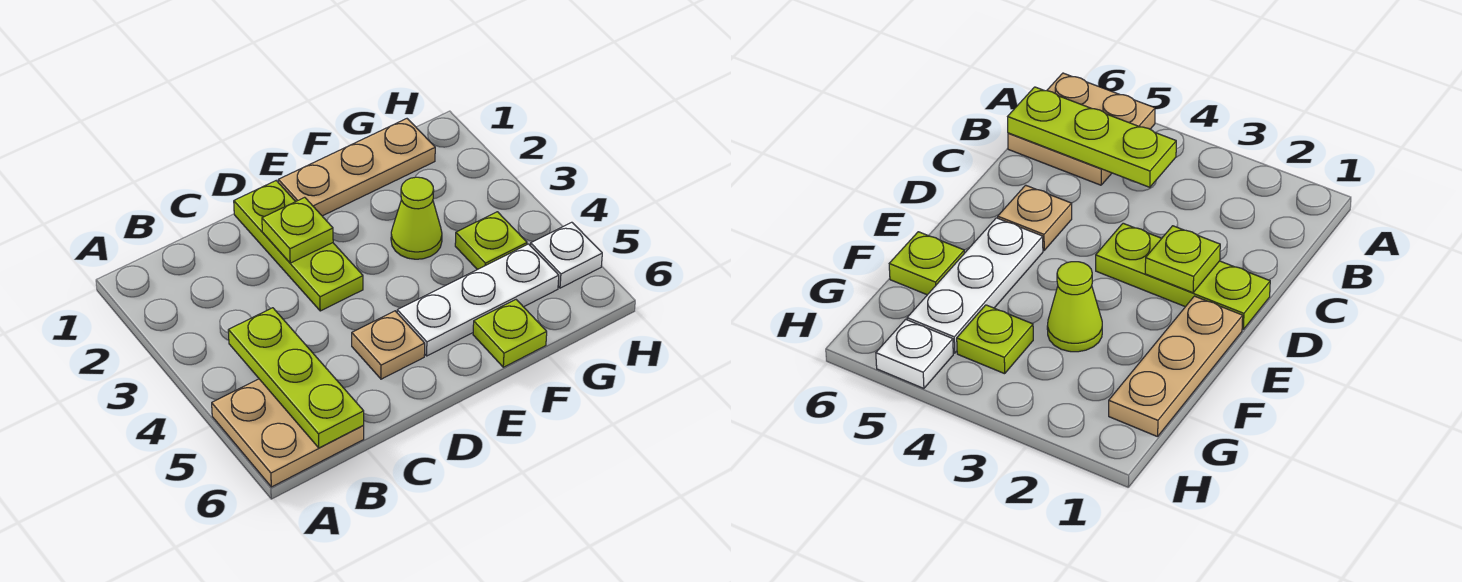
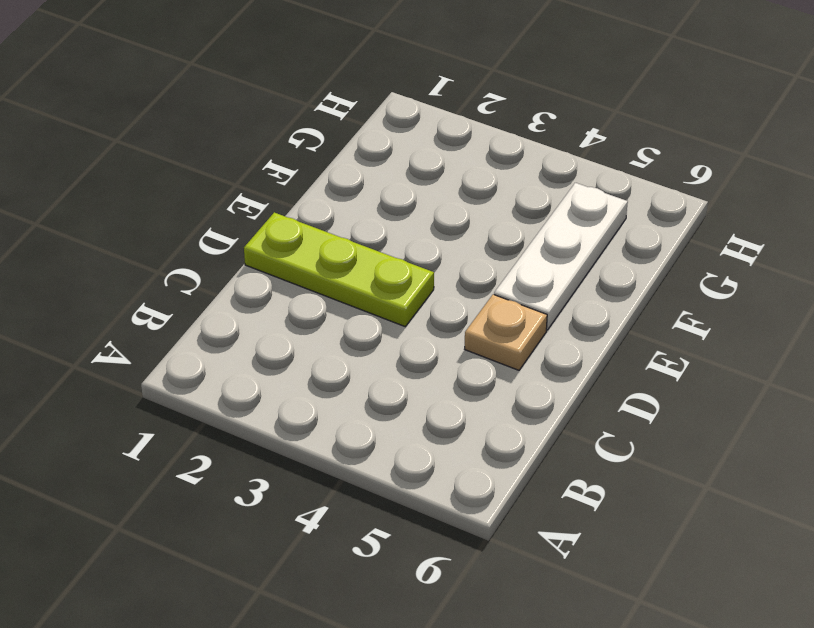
none -> tan plate A5:B6 level 1
none -> tan plate E1:G1 level 1

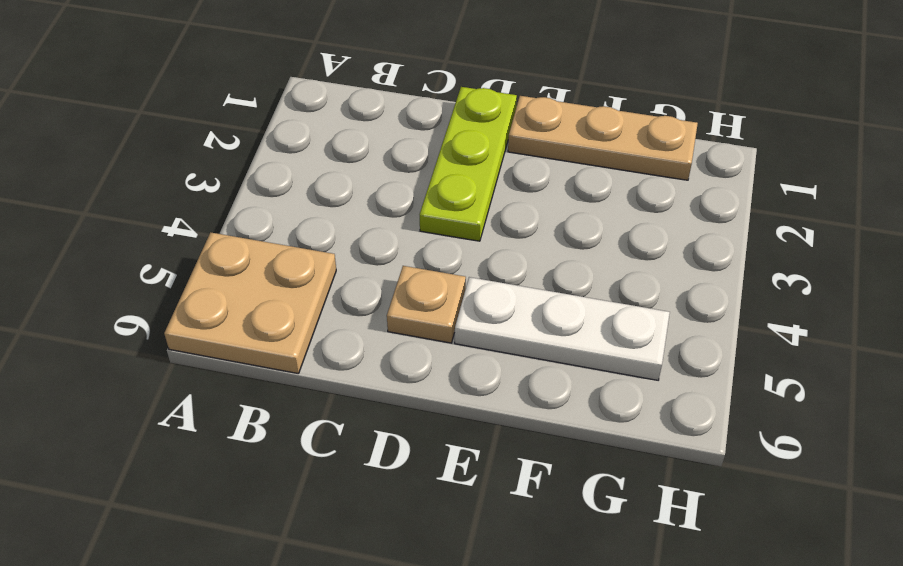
none -> lime cone F3 level 1
none -> lime plate F6 level 1

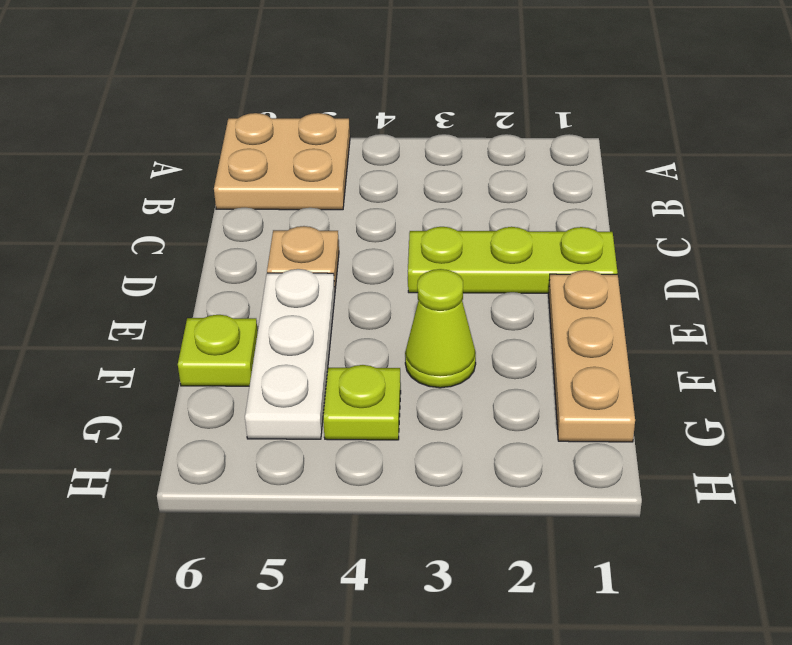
none -> white plate H5 level 1
none -> lime plate B4:B6 level 2

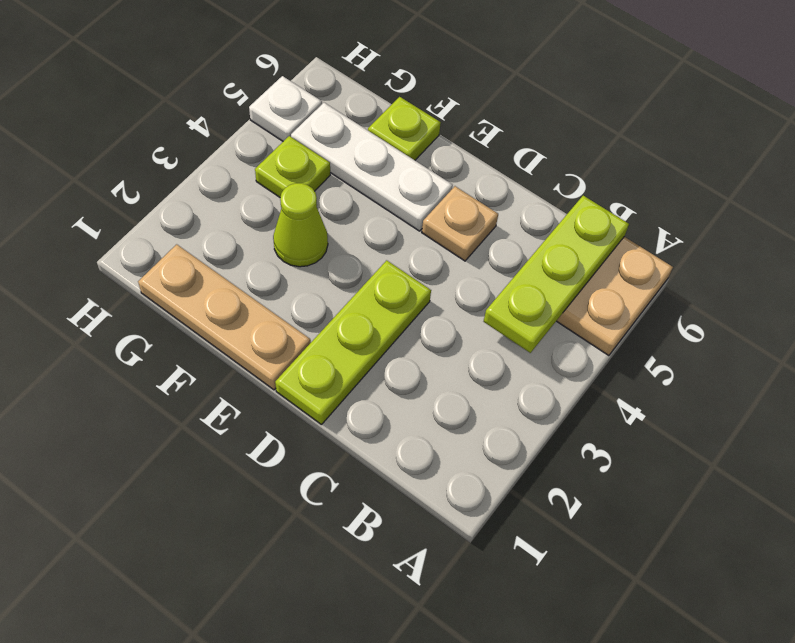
none -> lime plate D2 level 2

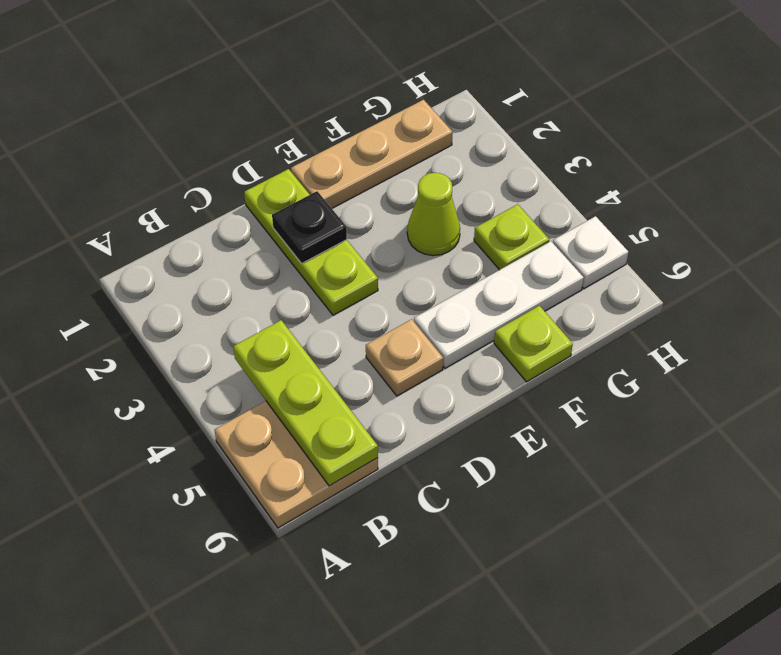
black plate D2 level 2 -> lime plate D2 level 2

